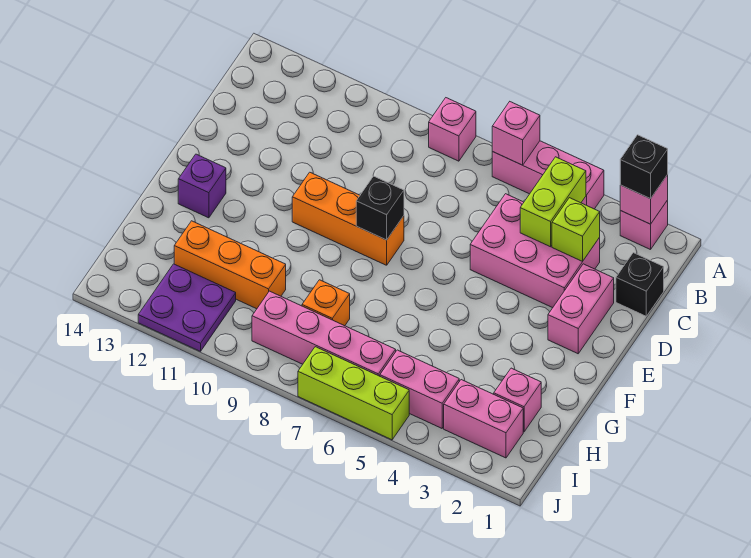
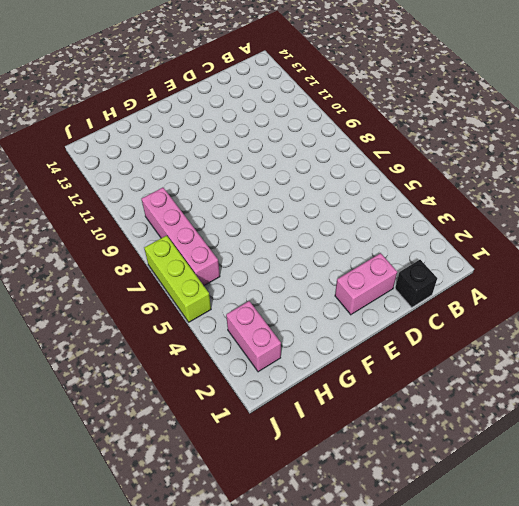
none -> pink brick A2 level 1
none -> pink brick A4:A6 level 1
none -> pink brick A8 level 1

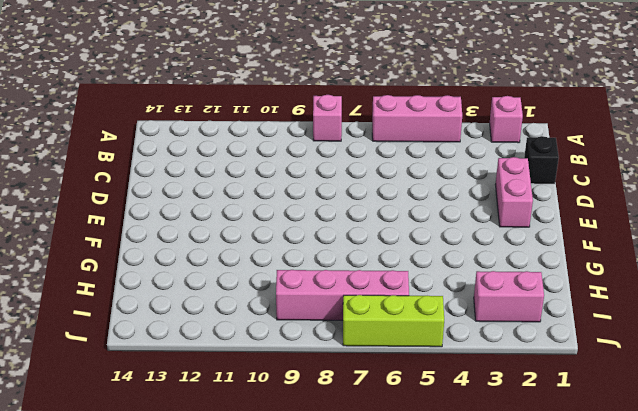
none -> pink brick C3:D5 level 1
none -> orange brick E8:E10 level 1
none -> purple brick F13 level 1

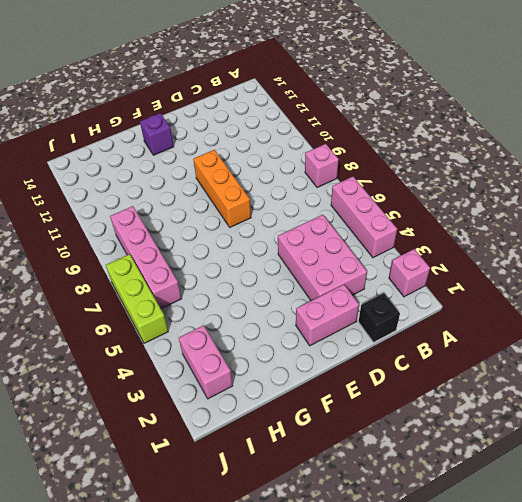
none -> pink brick H2 level 1
none -> orange brick H8 level 1
none -> orange brick H10:H12 level 1

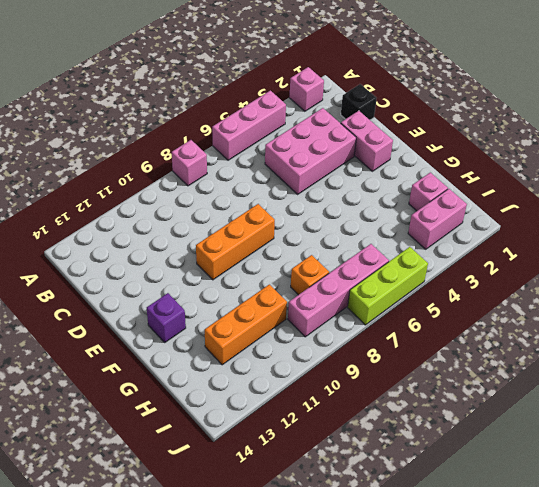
none -> pink brick I4:I5 level 1
none -> purple plate I11:J12 level 1
none -> pink brick A2 level 2

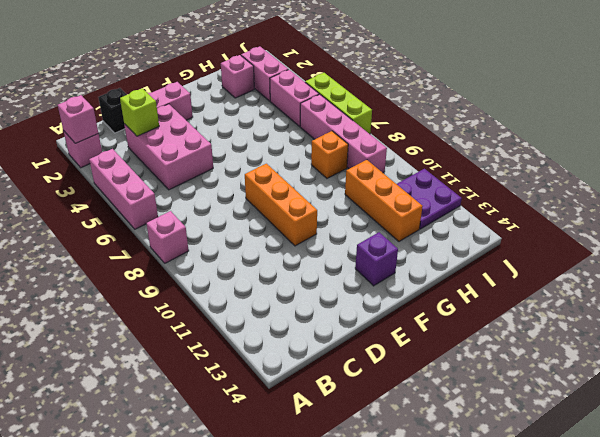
none -> pink brick A6 level 2
none -> lime brick B4:C4 level 2
none -> black brick E8 level 2

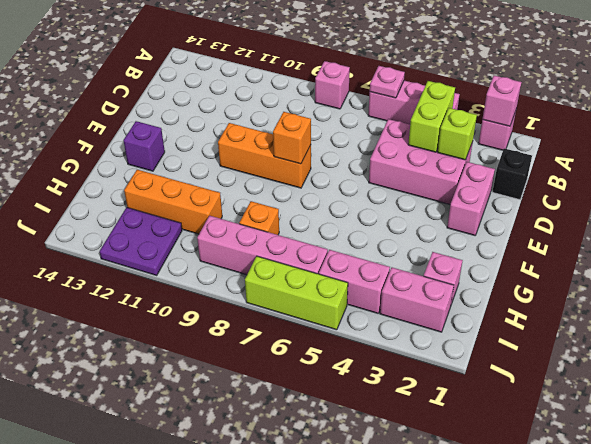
pink plate A6 level 2 -> pink brick A6 level 2
orange brick E8 level 2 -> black brick E8 level 2
none -> black brick A2 level 3

